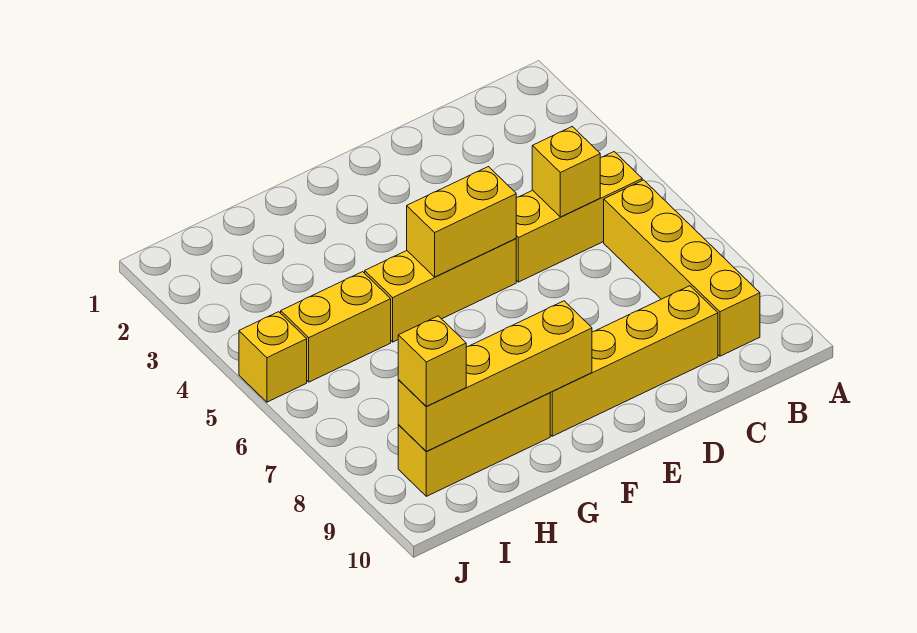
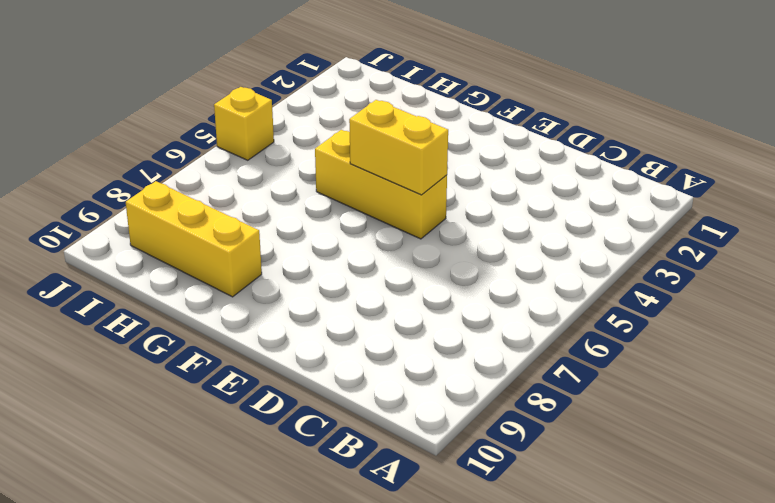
none -> yellow brick B5:D5 level 1
none -> yellow brick B6:B9 level 1

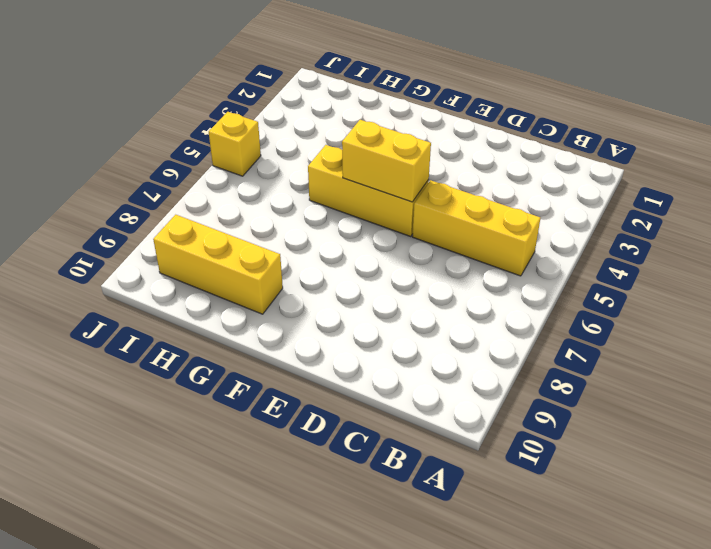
none -> yellow brick B6:B9 level 1
none -> yellow brick C9:F9 level 1

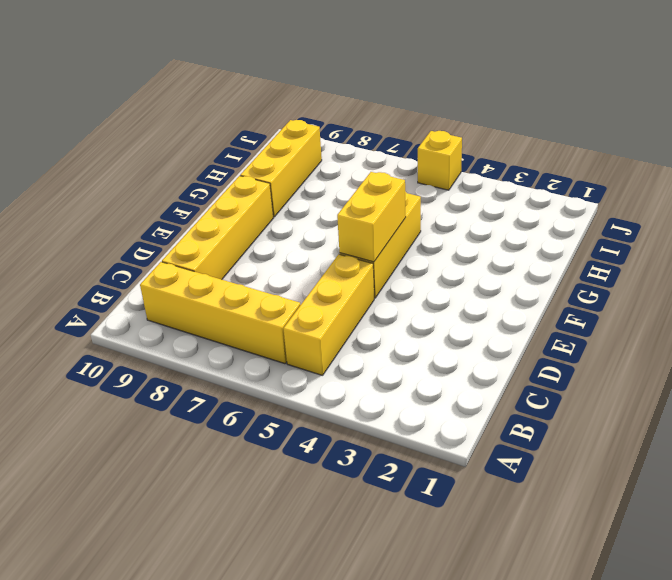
none -> yellow brick H5:I5 level 1
none -> yellow brick C5 level 2

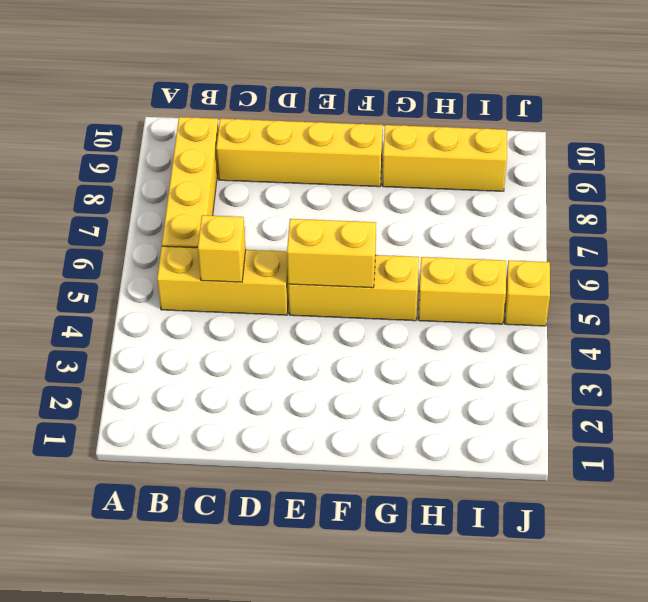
none -> yellow brick F9:I9 level 2
none -> yellow brick I9 level 3

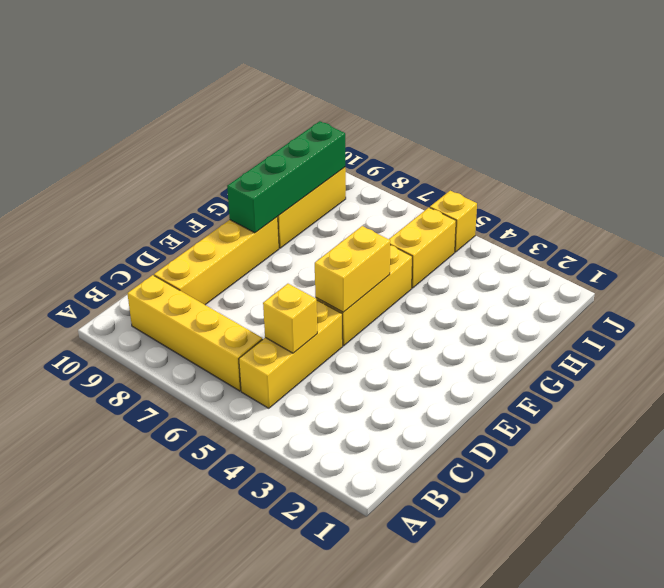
green brick F9:I9 level 2 -> yellow brick F9:I9 level 2
none -> yellow brick I9 level 3

